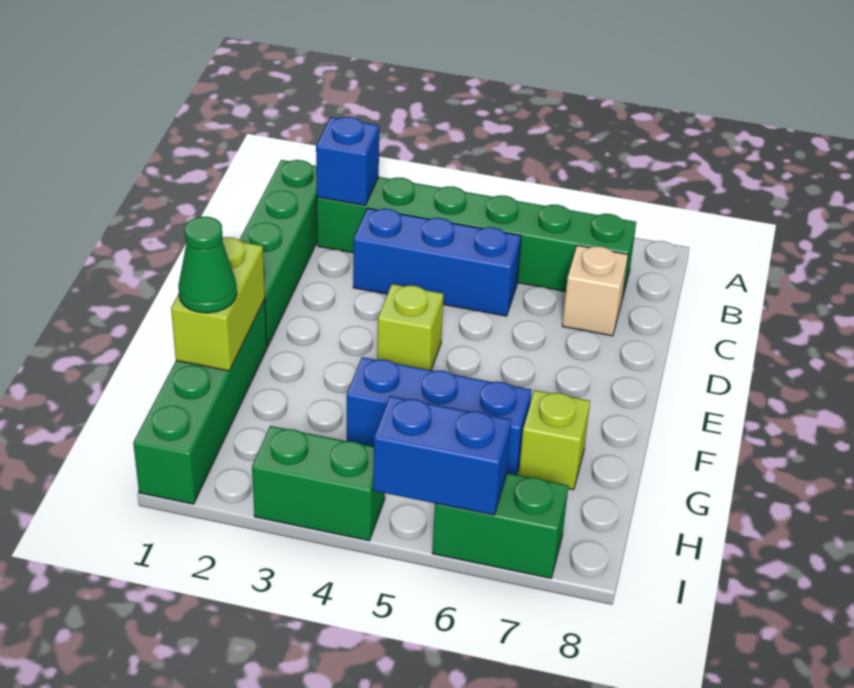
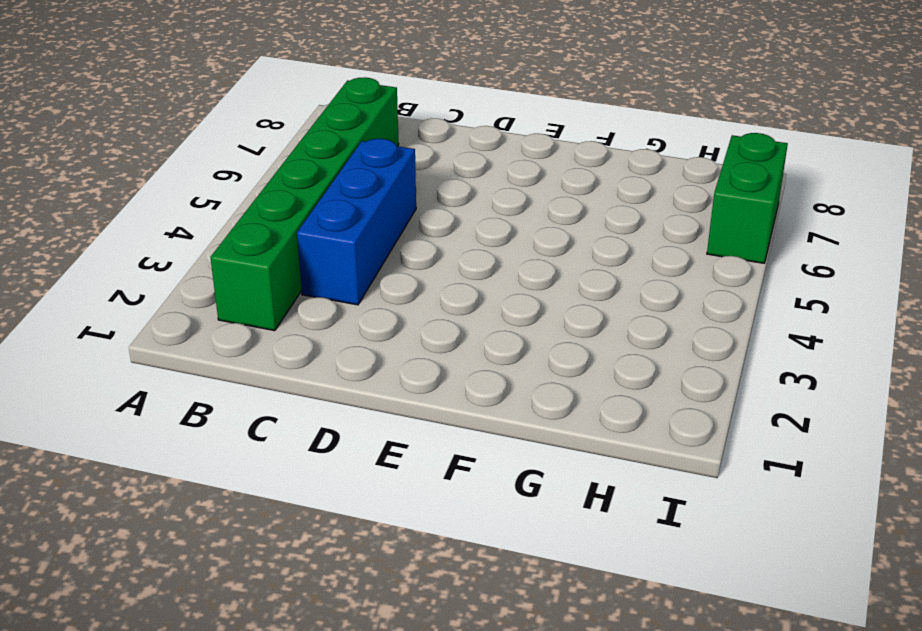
none -> green brick B1:E1 level 1
none -> tan brick C7 level 1
none -> lime brick E4 level 1

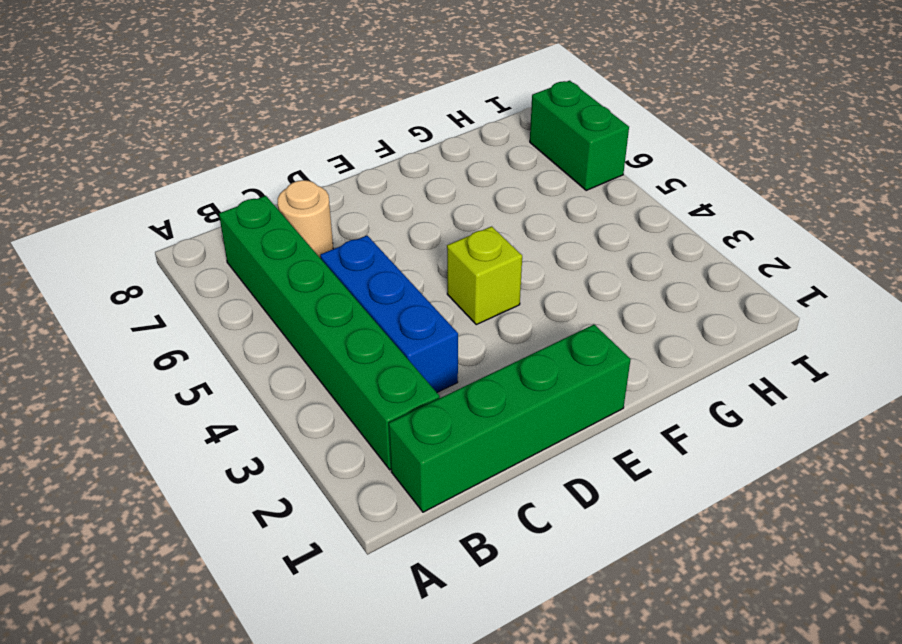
tan round brick C7 level 1 -> tan brick C7 level 1
none -> green brick F1:I1 level 1
none -> blue brick G4:G6 level 1
none -> lime brick G7 level 1

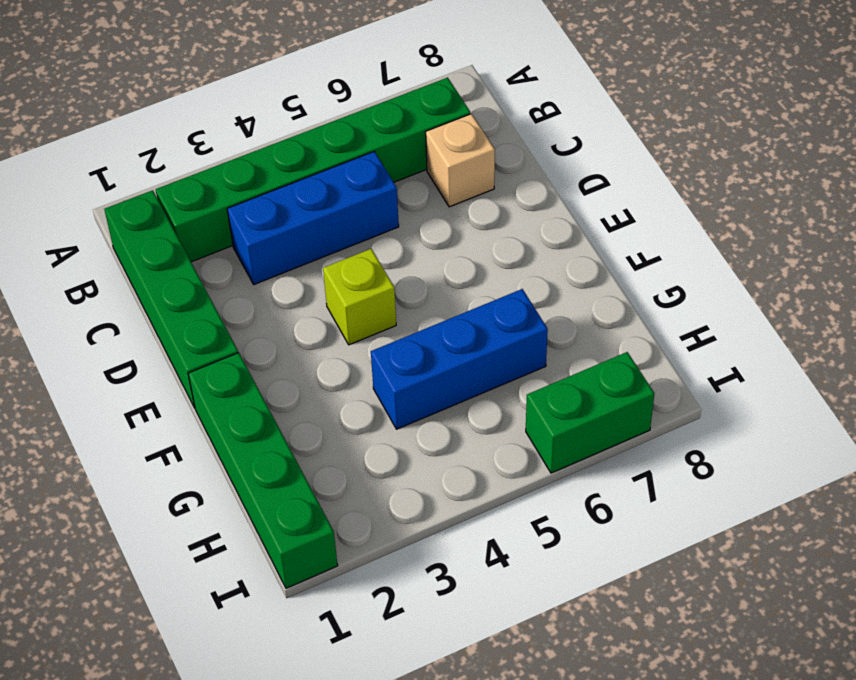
none -> lime brick G7 level 1
none -> green brick I3:I4 level 1
none -> blue brick B2 level 2

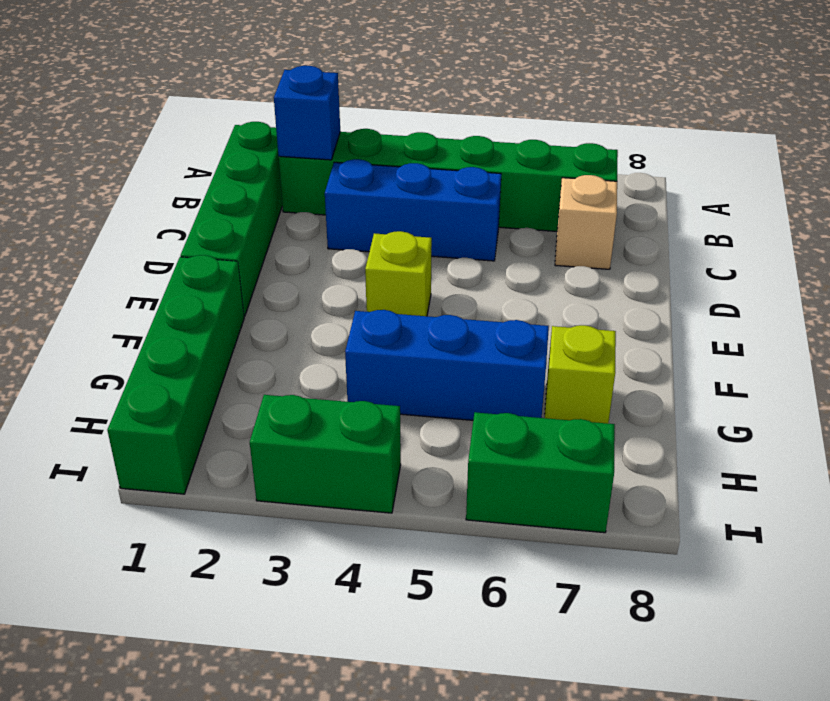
none -> lime brick F1:G1 level 2
none -> blue brick I5:I6 level 2
none -> green cone G1 level 3

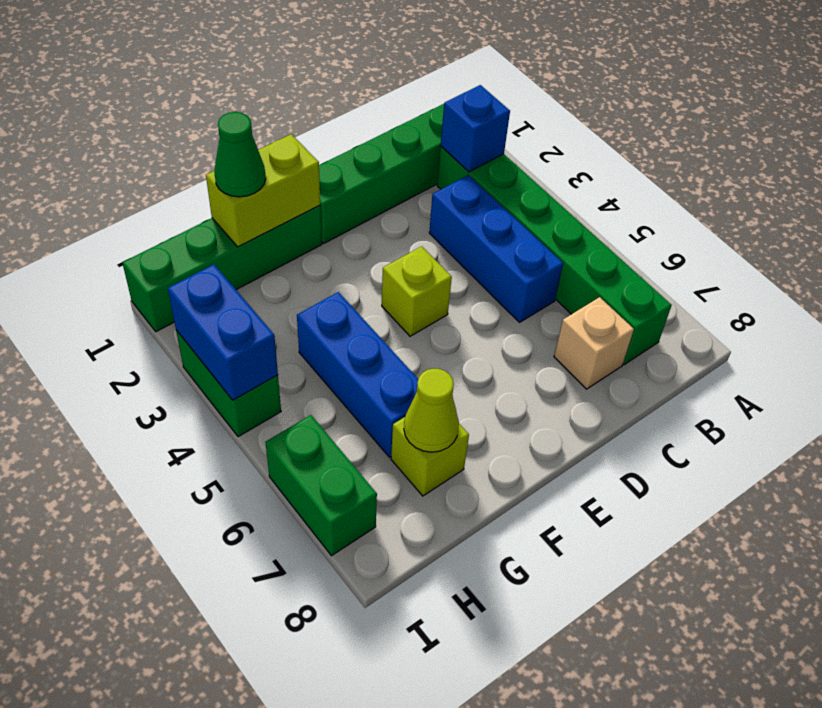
lime cone G7 level 2 -> none
blue brick I3:I4 level 2 -> blue brick I5:I6 level 2

